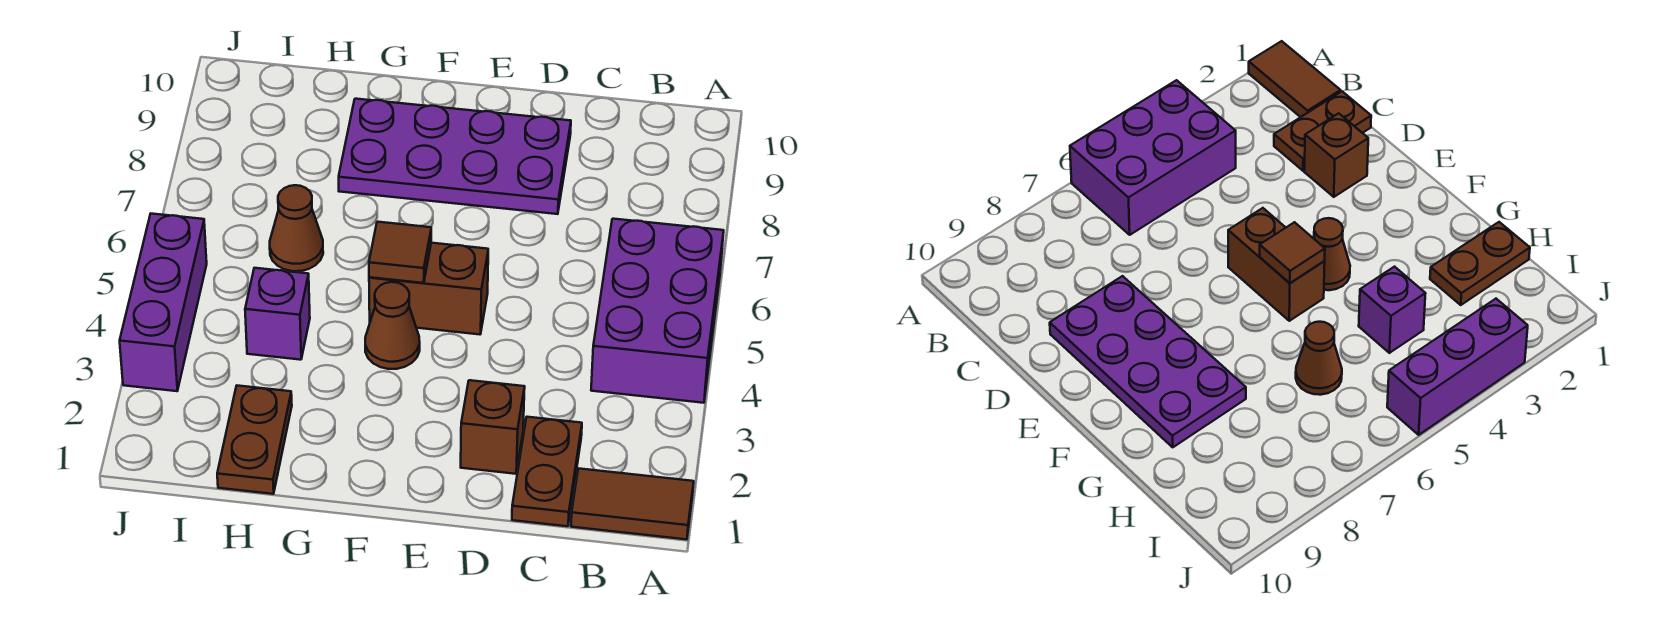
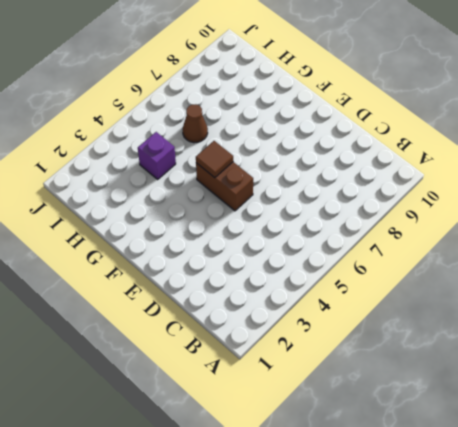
none -> brown tile A1:B1 level 1
none -> purple brick A4:B6 level 1
none -> brown plate C1:C2 level 1

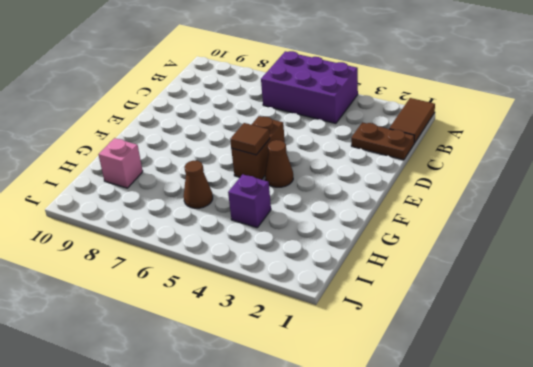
pink brick H9 level 1 -> none
none -> brown brick D2 level 1
none -> purple plate D8:G9 level 1
none -> brown plate H1:H2 level 1

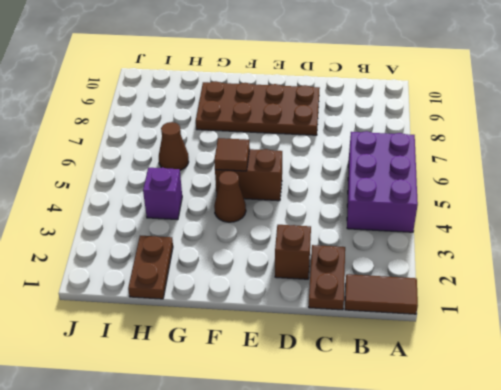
brown plate D8:G9 level 1 -> purple plate D8:G9 level 1
none -> purple brick J3:J5 level 1

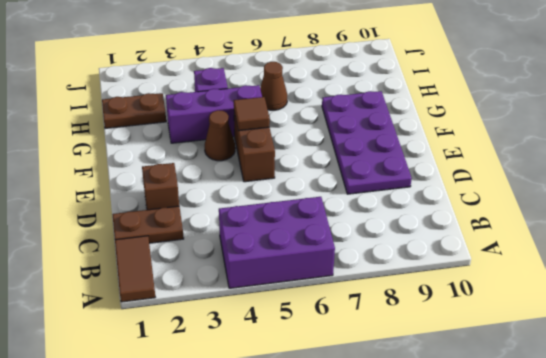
purple brick G3:G5 level 1 -> purple brick J3:J5 level 1

